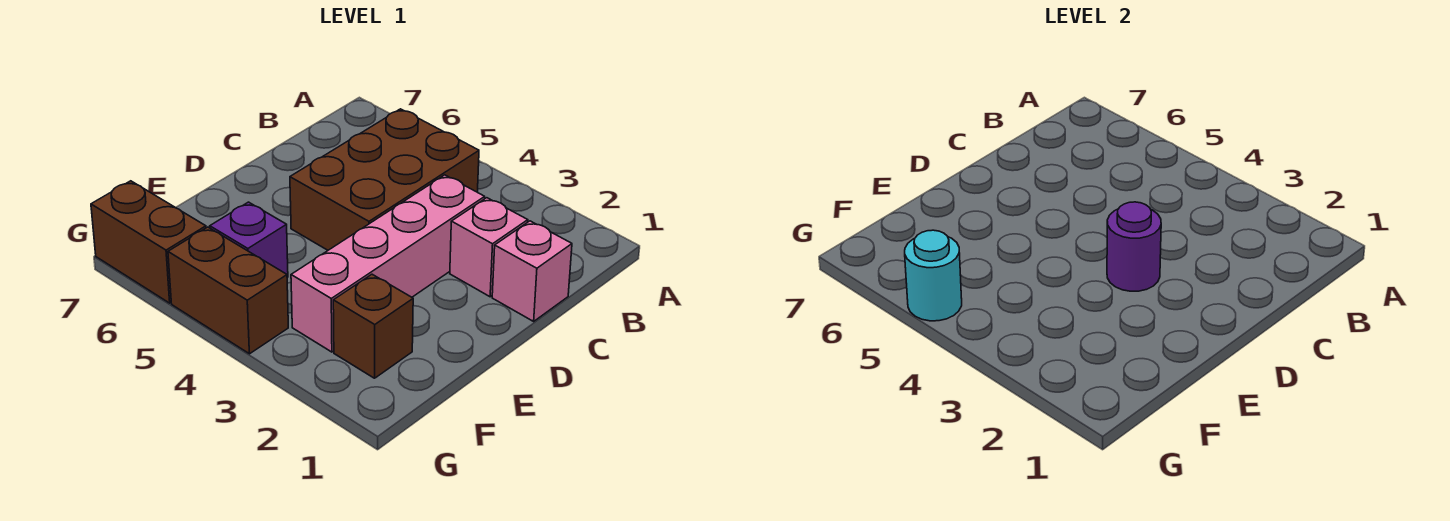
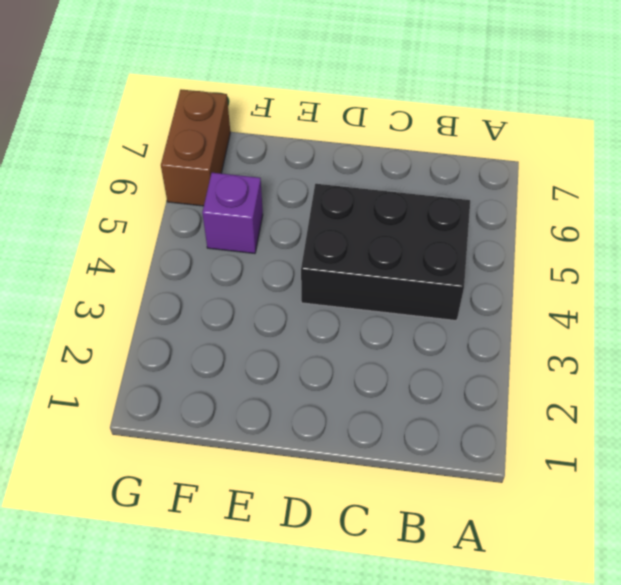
black brick B4:D5 level 1 -> brown brick B4:D5 level 1
none -> pink brick C1 level 1
none -> pink brick C2 level 1

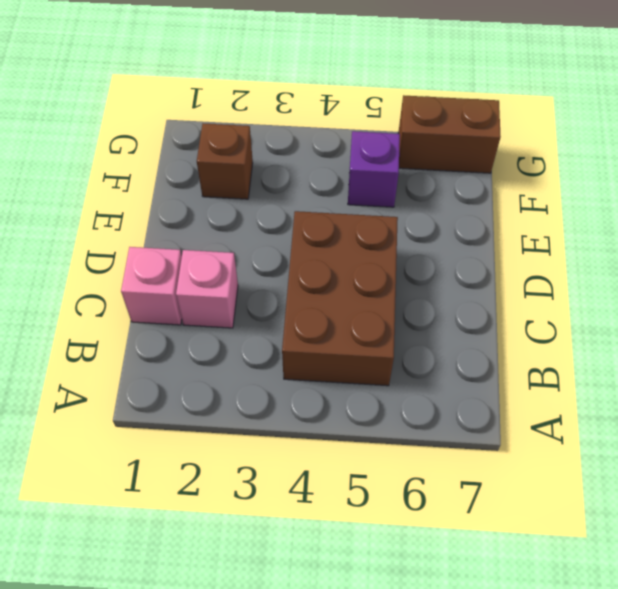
none -> pink brick C3:F3 level 1
none -> brown brick G4:G5 level 1

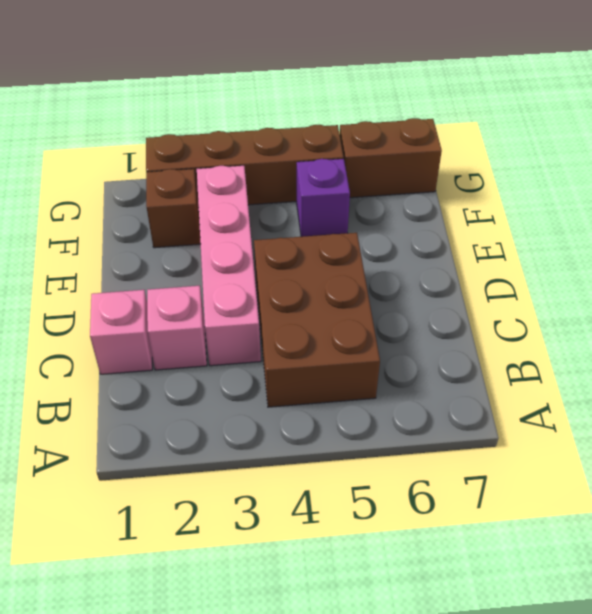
brown brick G2:G5 level 1 -> brown brick G4:G5 level 1
none -> purple round brick D3 level 2
none -> cyan round brick G5 level 2

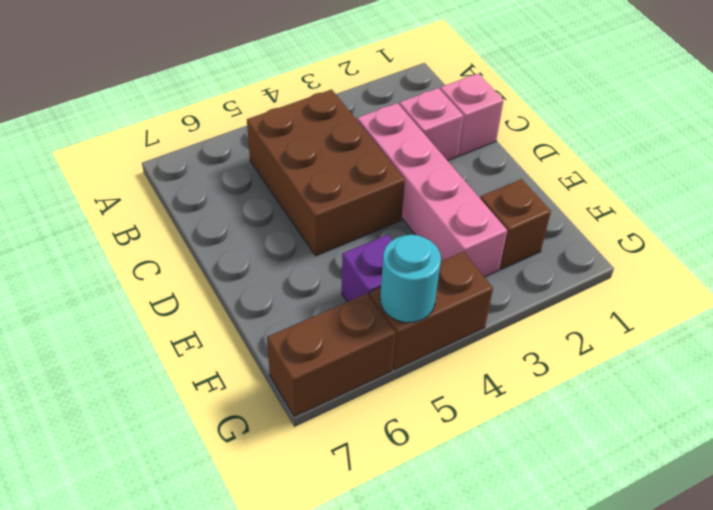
none -> purple round brick D3 level 2

